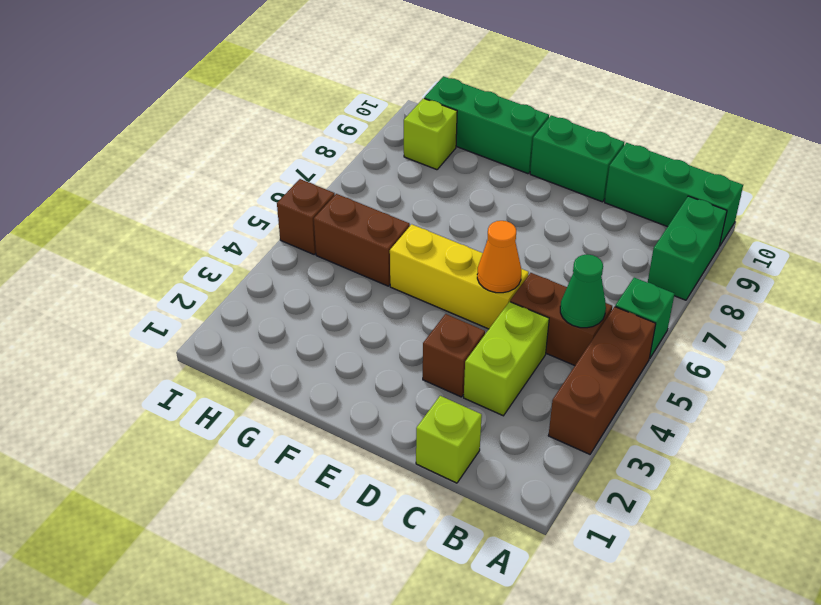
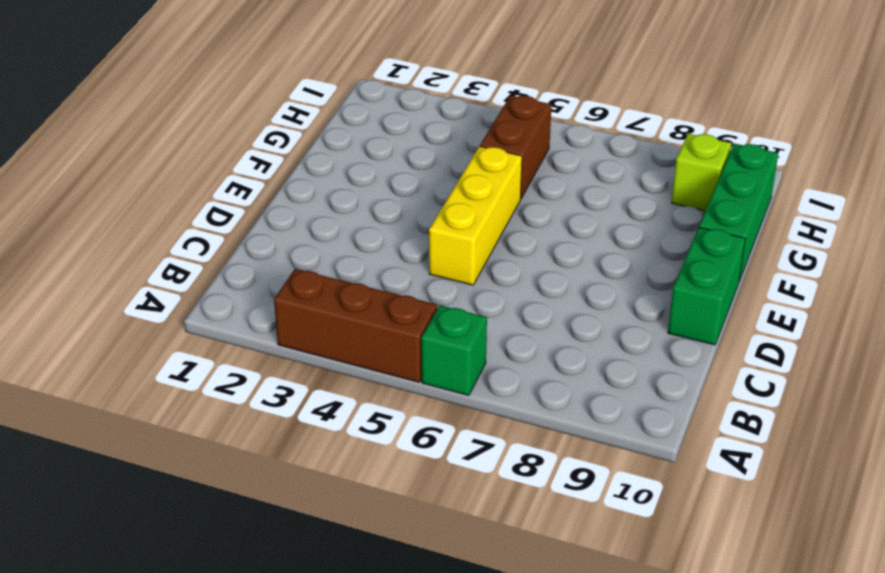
none -> green brick A8:A9 level 1
none -> green brick A10:C10 level 1
none -> brown brick B5:C5 level 1

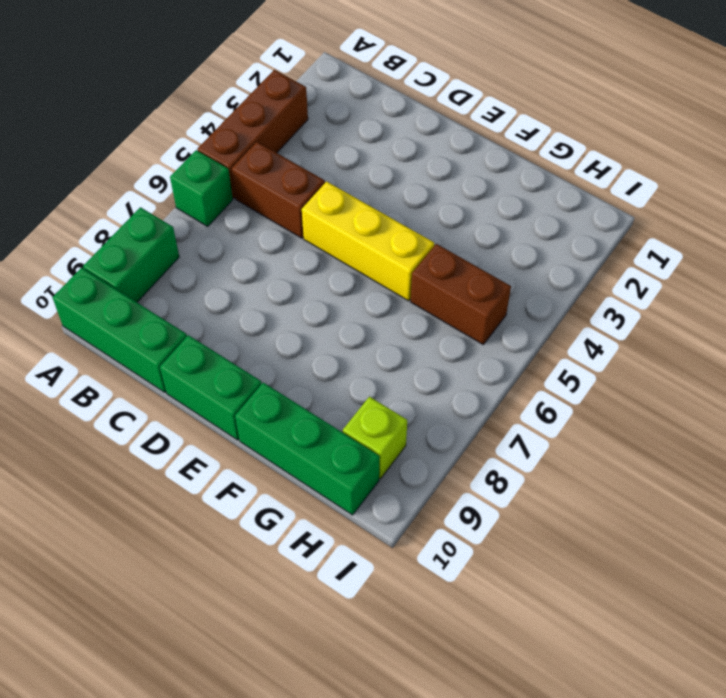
none -> lime brick C1 level 1
none -> lime brick C3:C4 level 1
none -> brown brick D3 level 1

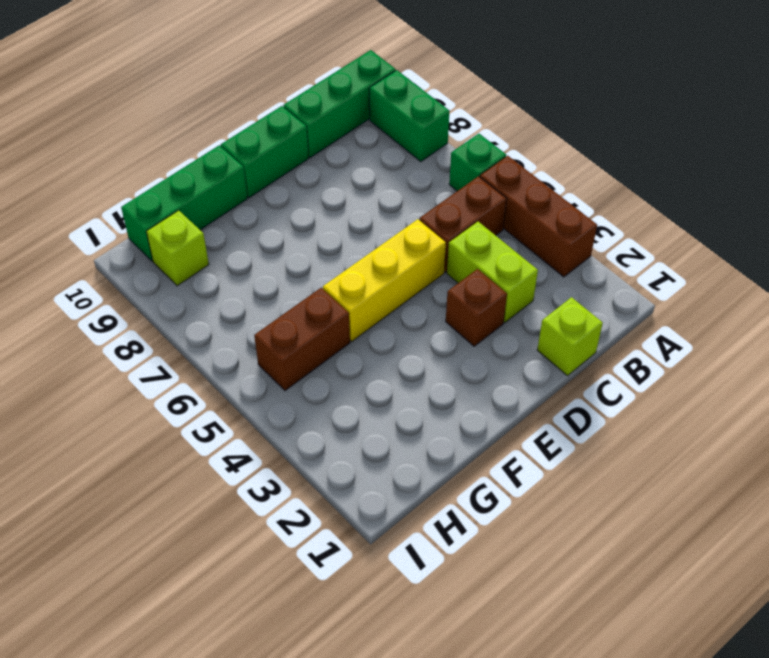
none -> brown brick I5 level 1
none -> green cone B5 level 2
none -> orange cone D5 level 2

